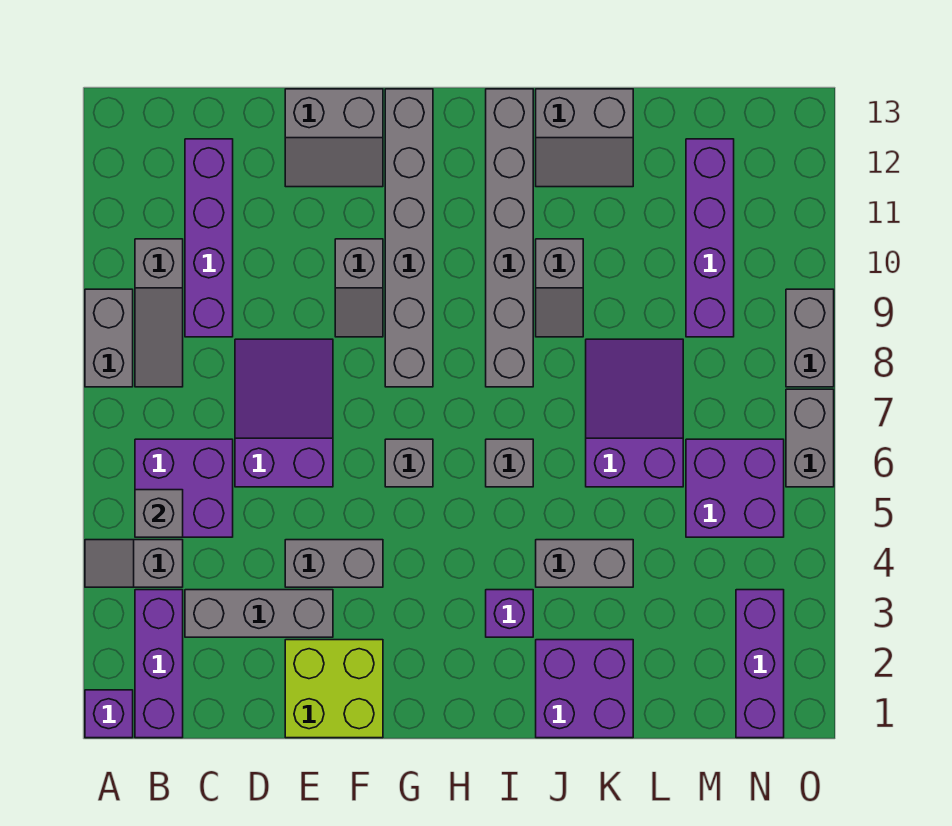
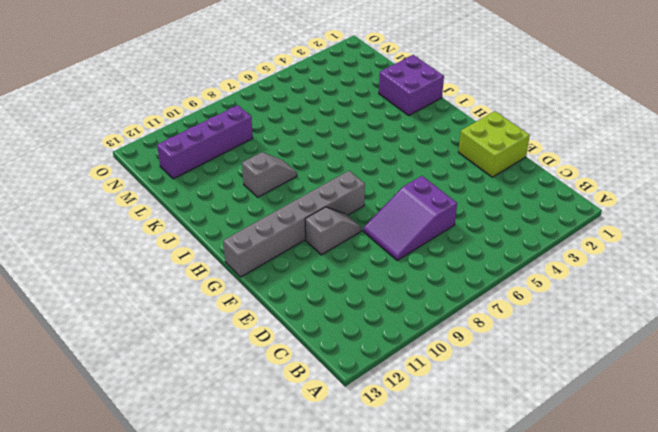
none -> purple brick A1 level 1
none -> grey slope A4:B4 level 1 top B
none -> grey brick A8:A9 level 1

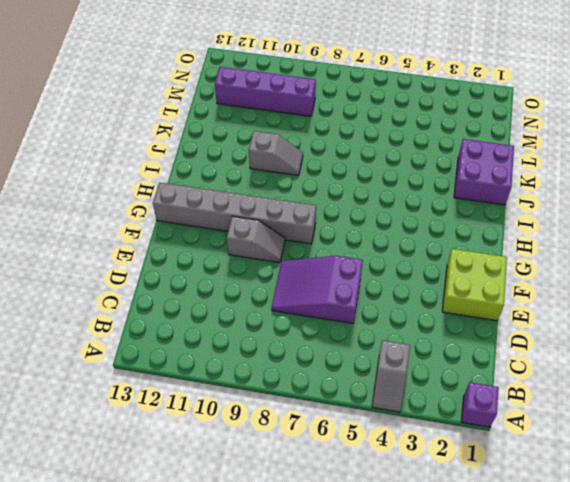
none -> grey brick A8:A9 level 1
none -> purple brick B1:B3 level 1
none -> purple brick B5:C6 level 1

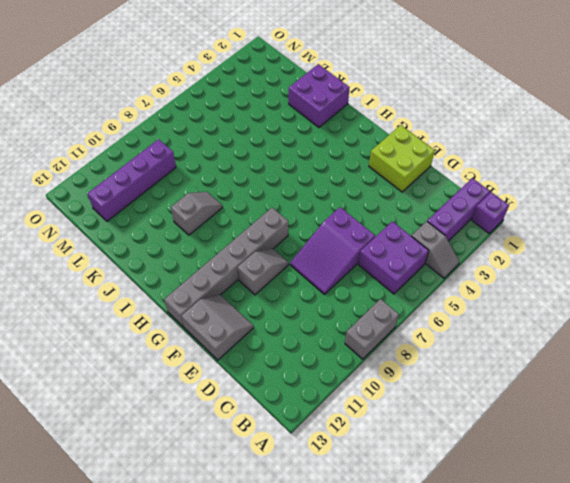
none -> grey slope B8:B10 level 1 top 10
none -> grey brick C3:E3 level 1
none -> purple brick C9:C12 level 1

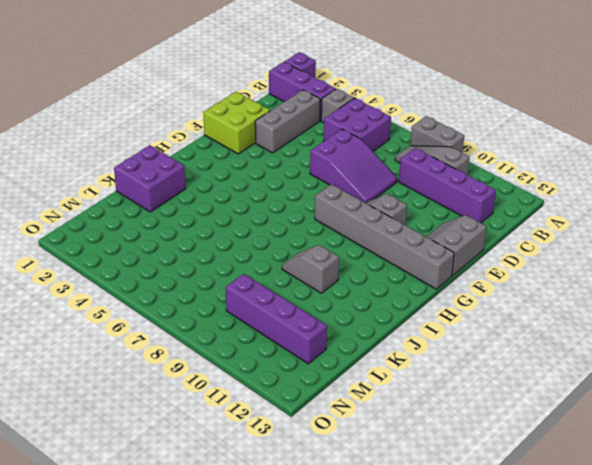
none -> grey brick E4:F4 level 1
none -> grey brick G6 level 1
none -> purple brick I3 level 1

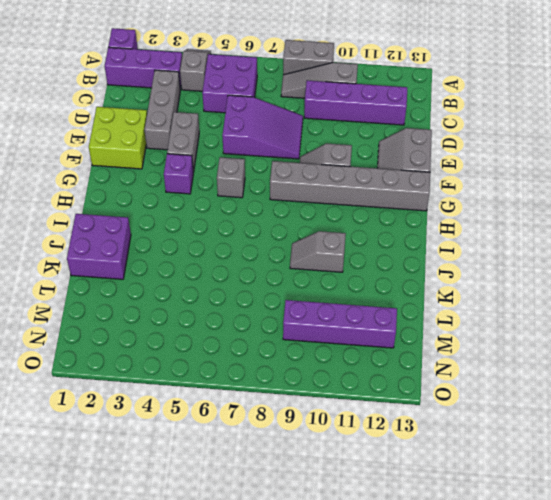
purple brick G4 level 1 -> purple brick I3 level 1
none -> grey brick I6 level 1
none -> grey brick I8:I13 level 1
none -> grey brick J4:K4 level 1

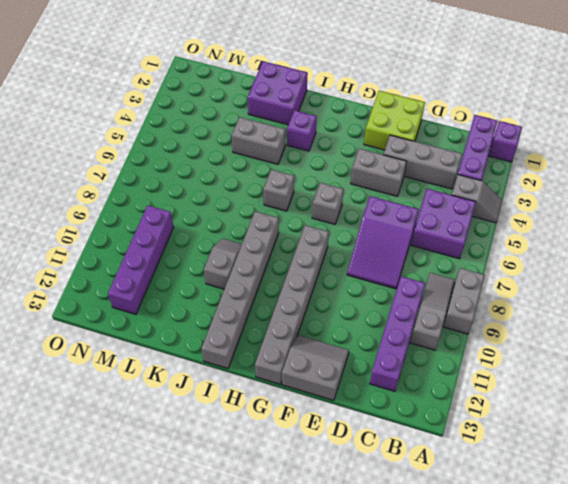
none -> grey slope F9:F10 level 1 top 10
none -> grey slope J12:K13 level 1 top 13
none -> purple slope K6:L8 level 1 top 6

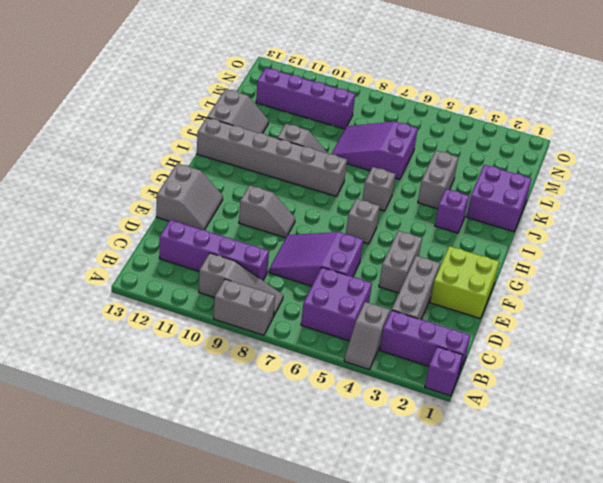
none -> grey brick G8:G13 level 1
none -> purple brick M5:N6 level 1
none -> purple brick N1:N3 level 1

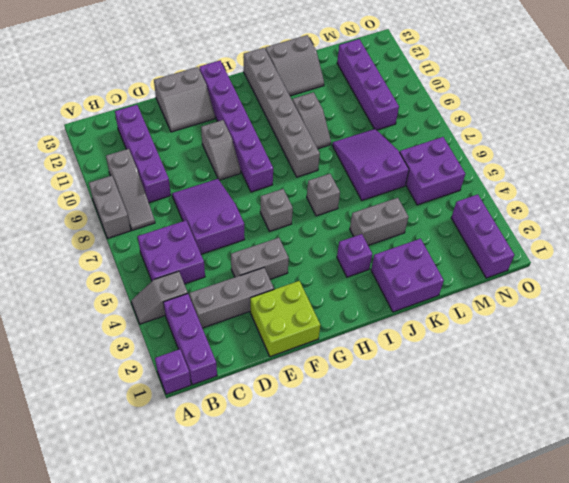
purple brick G8:G13 level 1 -> grey brick G8:G13 level 1
none -> grey brick O6:O7 level 1
none -> grey brick O8:O9 level 1
none -> grey brick B5 level 2

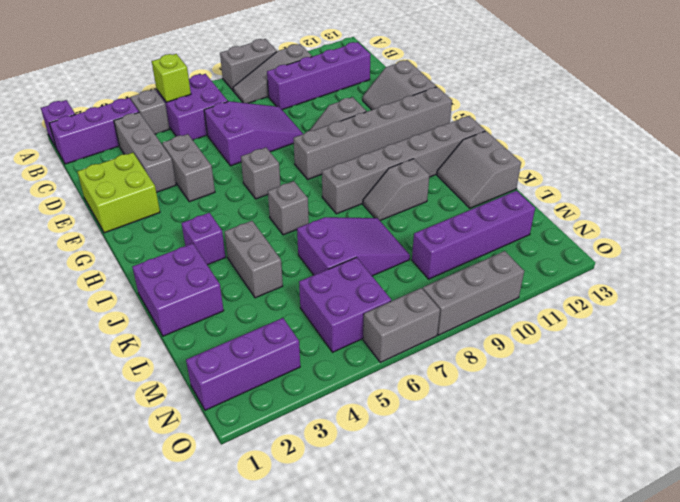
lime brick B5 level 2 -> grey brick B5 level 2
grey brick O8:O10 level 1 -> grey brick O8:O9 level 1

